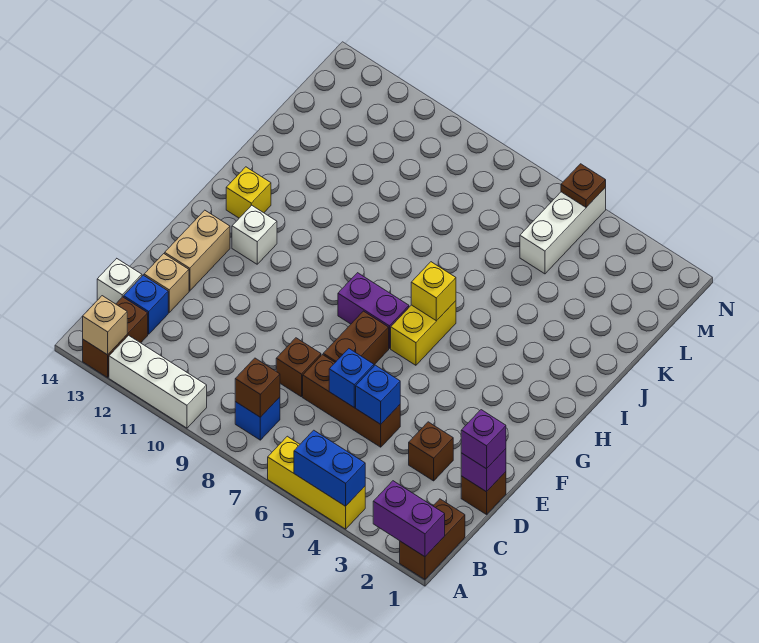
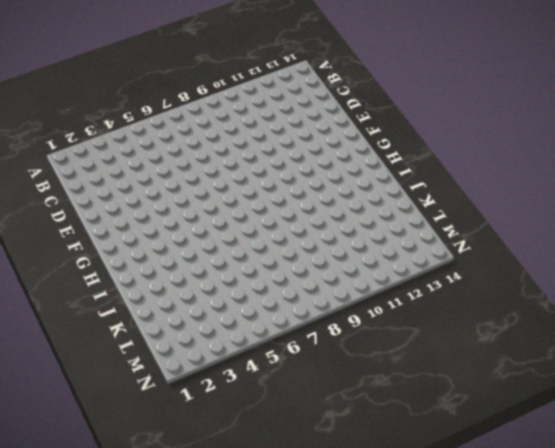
none -> brown brick A1:B1 level 1
none -> yellow brick A4:A6 level 1
none -> white brick A10:A12 level 1

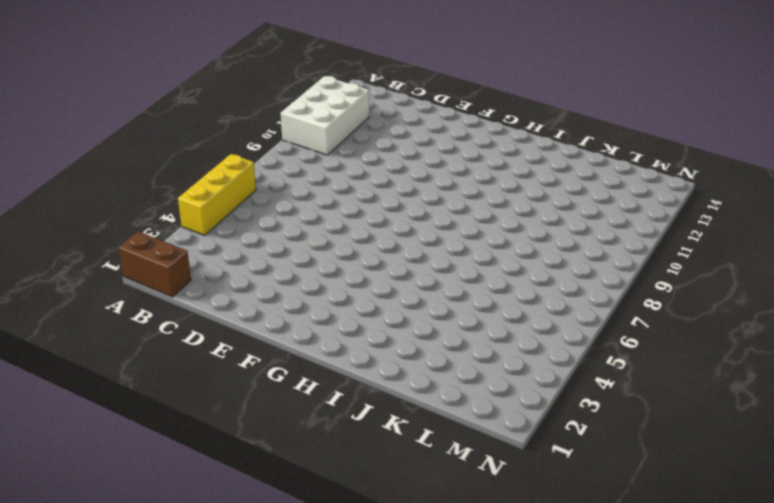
white brick A10:B12 level 1 -> white brick A10:A12 level 1
none -> brown brick A13:B13 level 1
none -> blue brick B8 level 1
none -> blue brick C13 level 1

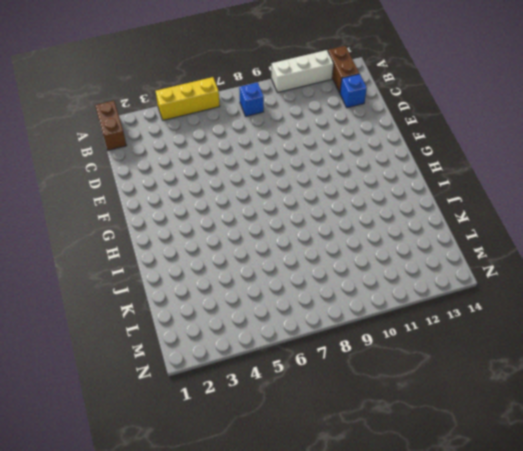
none -> white brick C14 level 1
none -> brown brick D1 level 1
none -> brown brick D3 level 1

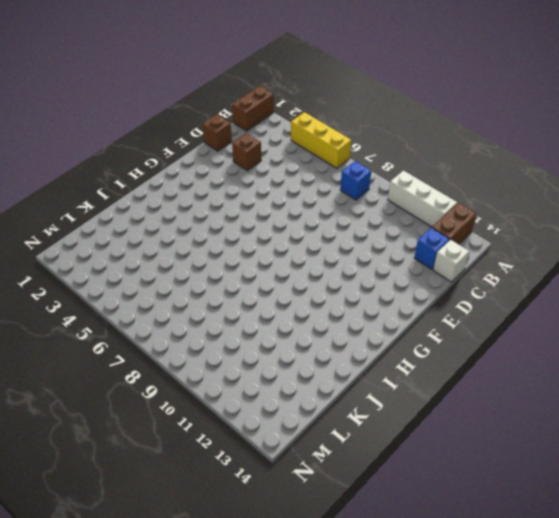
none -> brown brick D5:D7 level 1
none -> brown brick D8 level 1
none -> tan brick D13 level 1

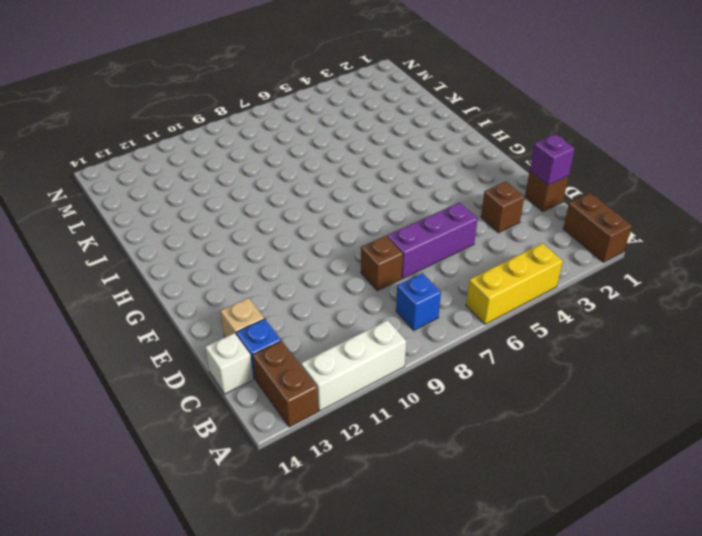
purple brick D5:D7 level 1 -> brown brick D5:D7 level 1
none -> brown brick E7:F7 level 1
none -> tan brick E13:F13 level 1
none -> yellow brick G6:H6 level 1

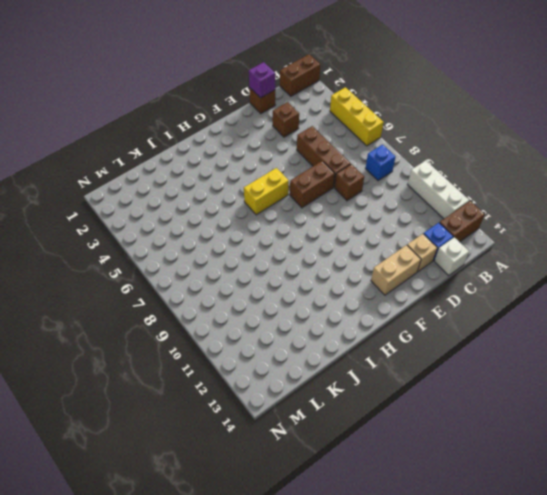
none -> purple brick G7:G8 level 1
none -> white brick G12 level 1
none -> yellow brick H13 level 1

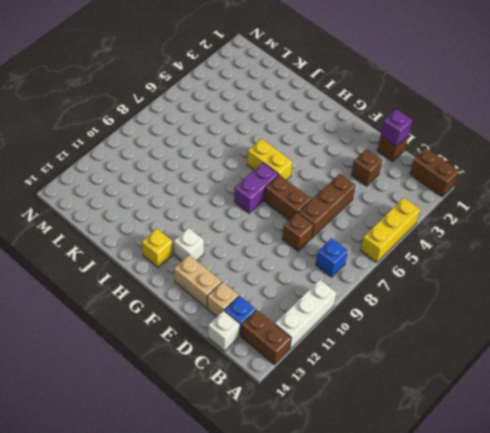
none -> white brick L5:N5 level 1
none -> purple brick A1:A2 level 2
none -> blue brick A4:A5 level 2

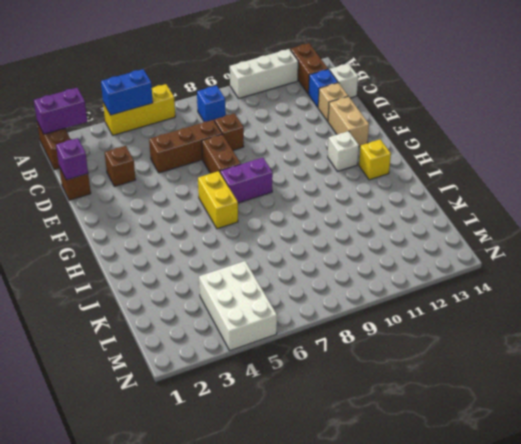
white brick L4:N5 level 1 -> white brick L5:N5 level 1
none -> tan brick A13 level 2
none -> brown brick B8 level 2
none -> blue brick D5 level 2

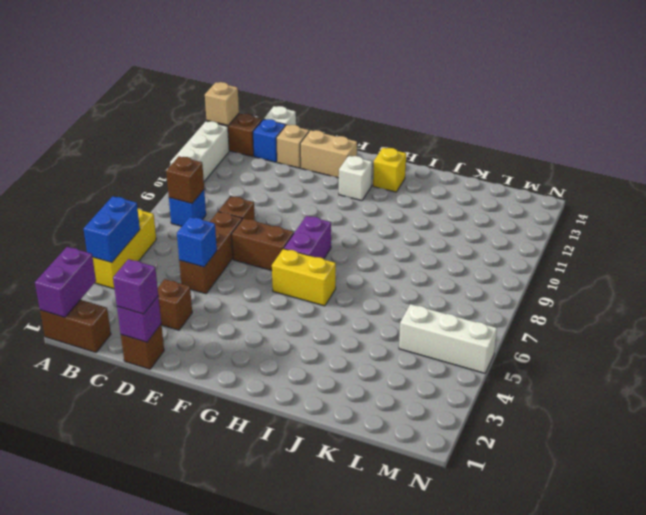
none -> blue brick D6 level 2
none -> yellow brick H6 level 2
none -> brown plate N5 level 2

